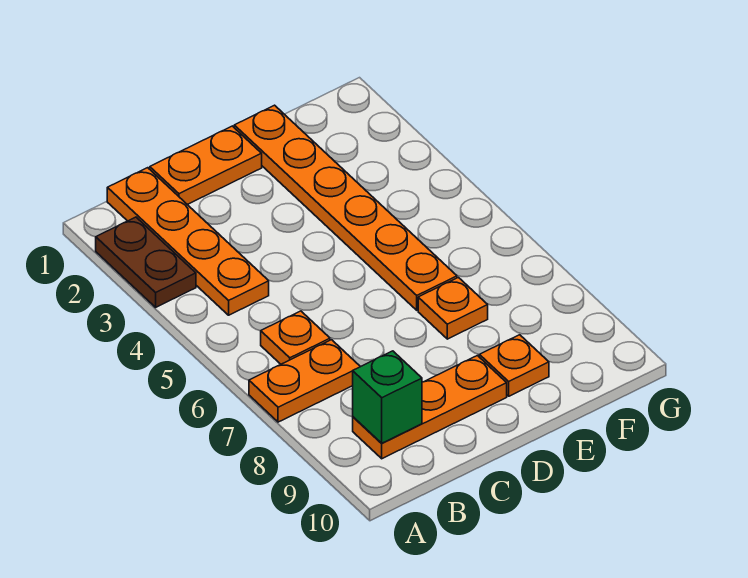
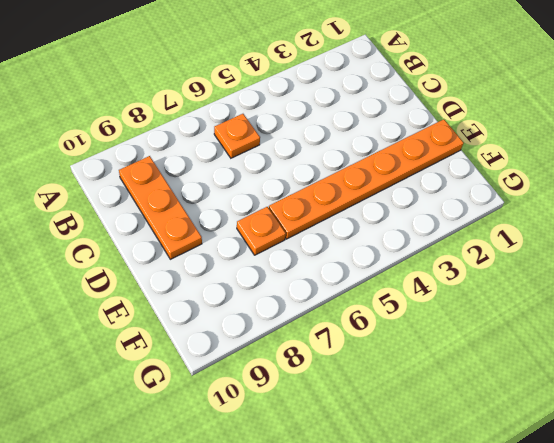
none -> brown plate A2:A3 level 1
none -> orange plate A7:B7 level 1

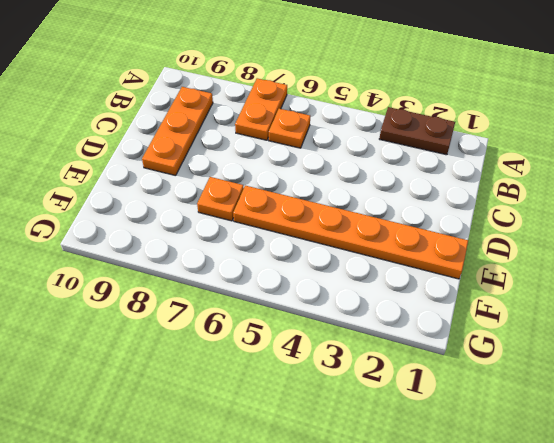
none -> orange plate B1:B4 level 1
none -> orange plate C1:D1 level 1

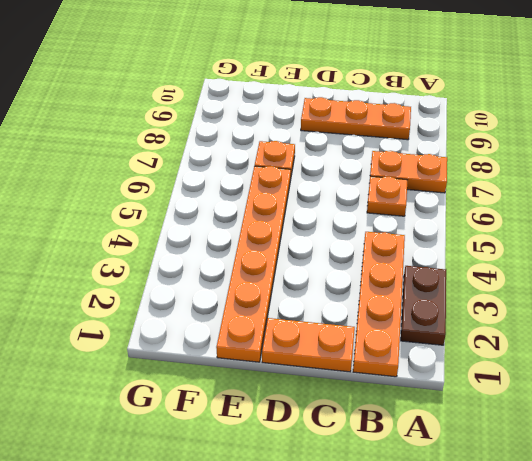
none -> orange plate E9 level 1
none -> green brick B9 level 2

